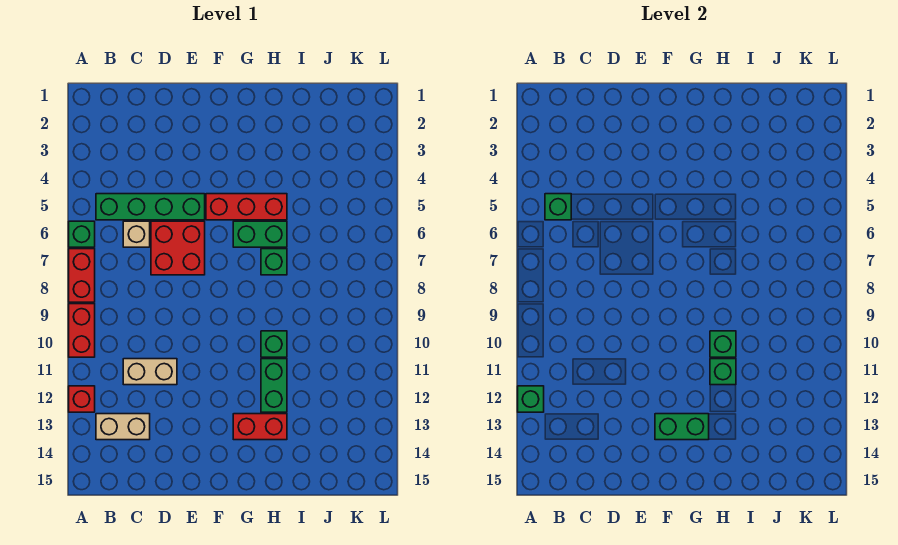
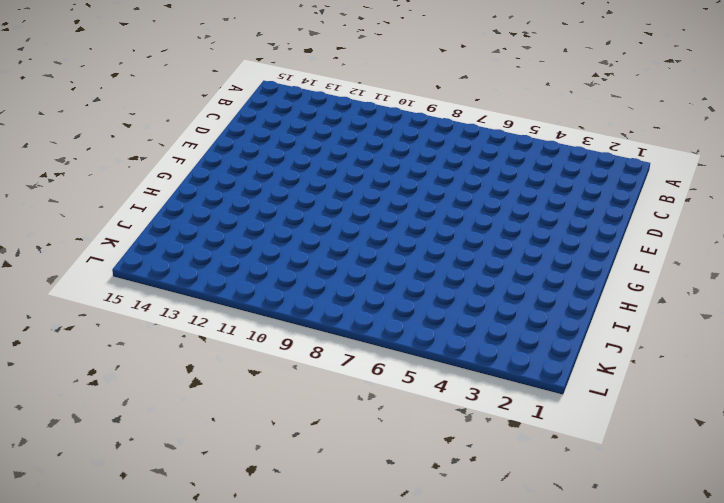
none -> green brick A6 level 1
none -> red brick A7:A8 level 1
none -> red brick A9:A10 level 1

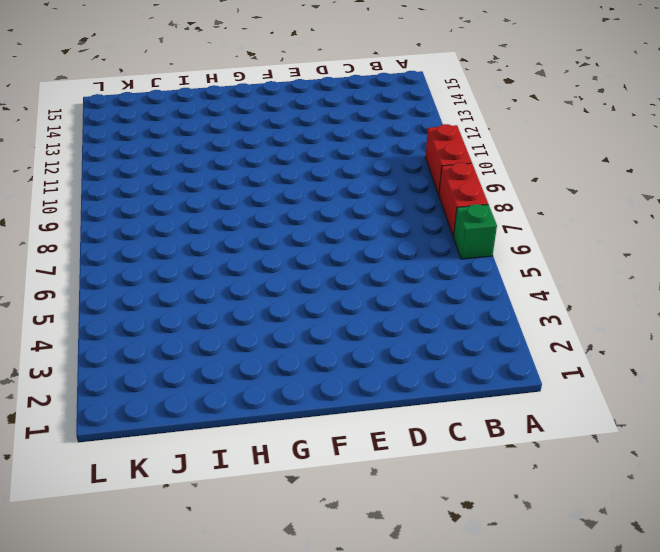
none -> red brick A12 level 1
none -> green brick B5:E5 level 1
none -> tan brick B13:C13 level 1

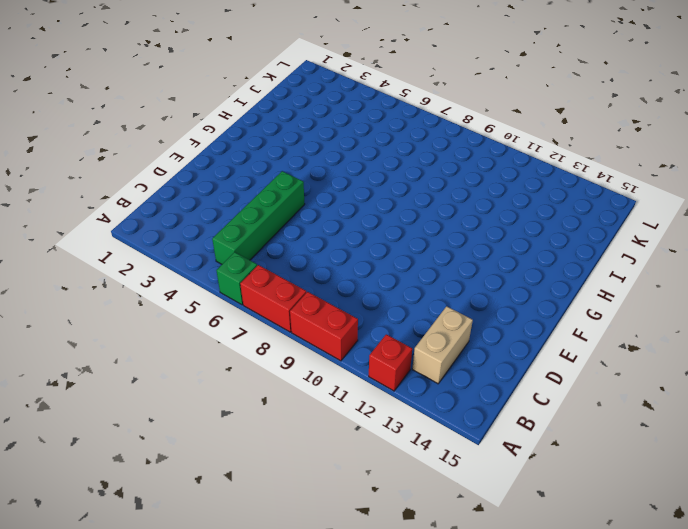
none -> tan brick C6 level 1
none -> tan brick C11:D11 level 1
none -> red brick D6:E7 level 1

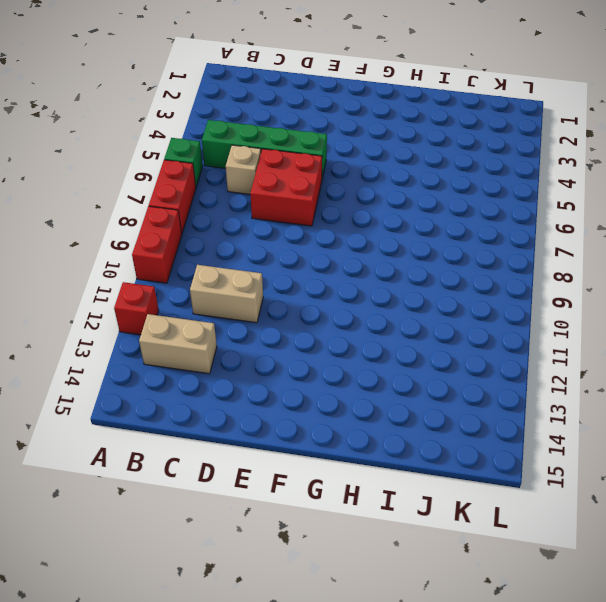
none -> red brick F5:H5 level 1
none -> green brick G6:H6 level 1
none -> red brick G13:H13 level 1

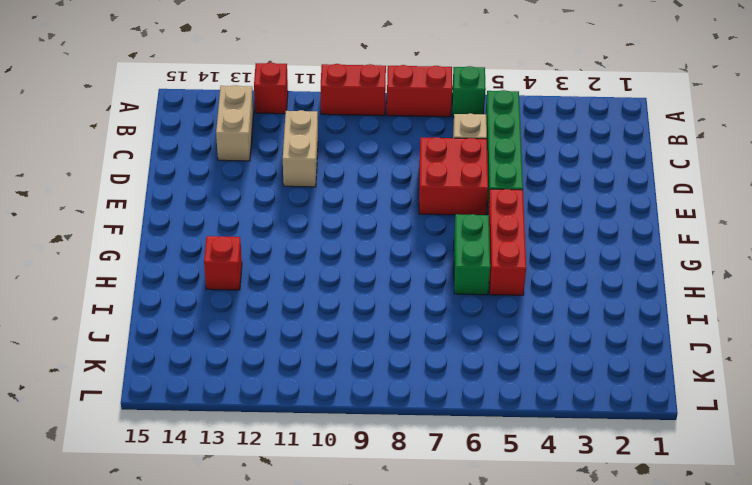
red brick H13 level 1 -> red brick G13:H13 level 1
none -> green brick H7 level 1
none -> green brick H10 level 1
none -> green brick H11:H12 level 1

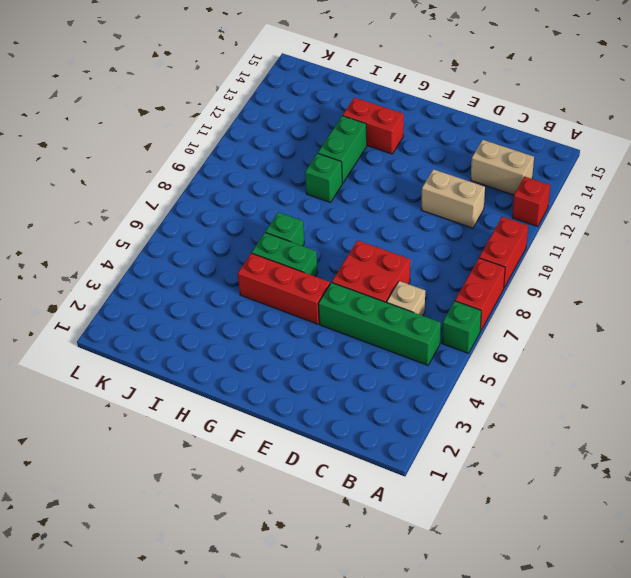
none -> green brick A12 level 2
none -> green brick B5 level 2
none -> green brick F13:G13 level 2

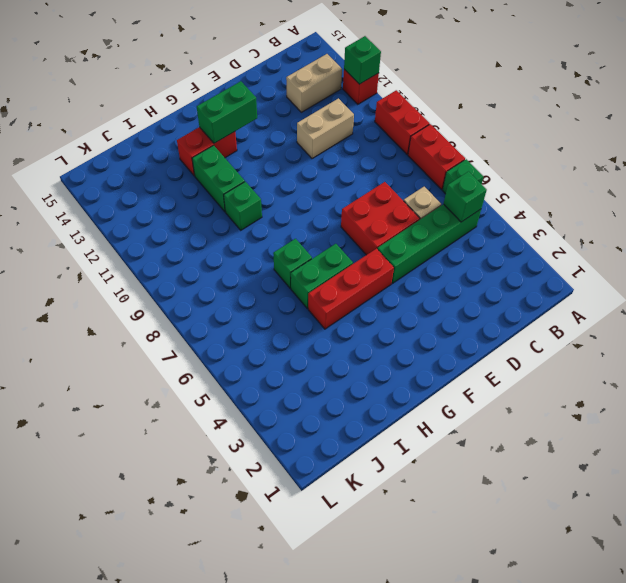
none -> green brick H10 level 2
none -> green brick H11 level 2

